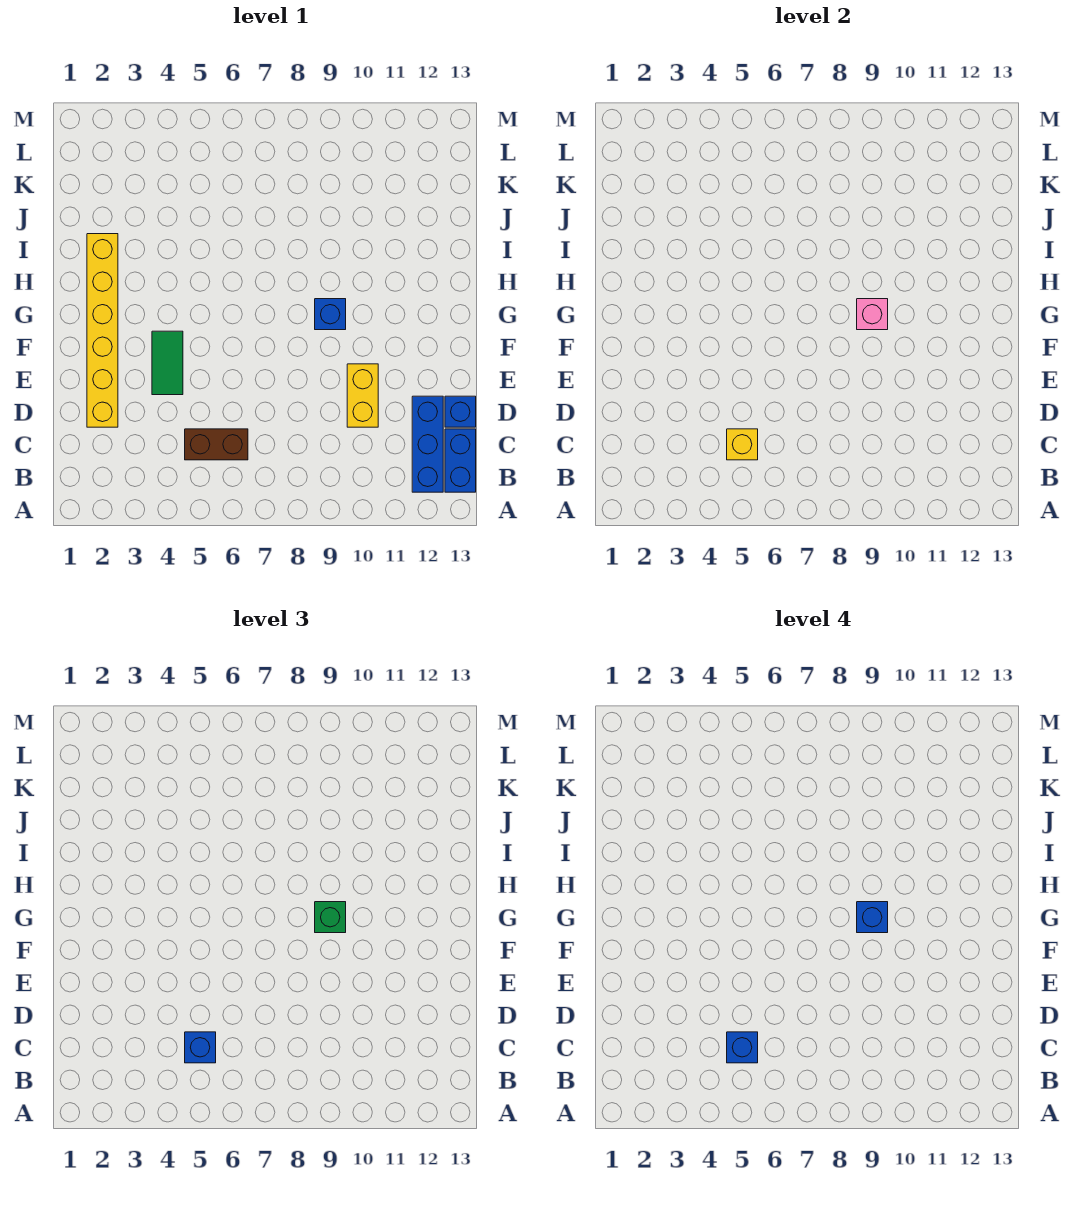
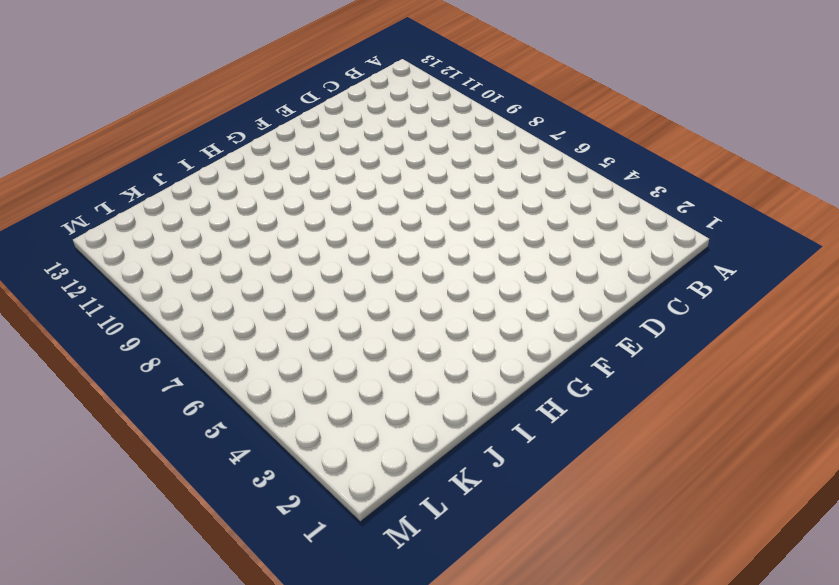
none -> blue brick B12:D12 level 1
none -> blue brick B13:C13 level 1
none -> brown brick C5:C6 level 1

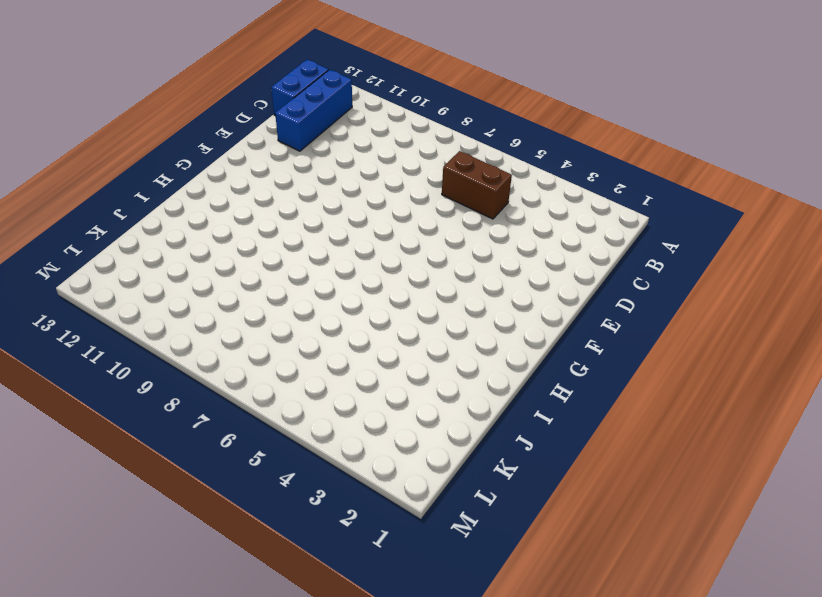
none -> yellow brick D2:I2 level 1
none -> yellow brick D10:E10 level 1
none -> blue brick D13 level 1

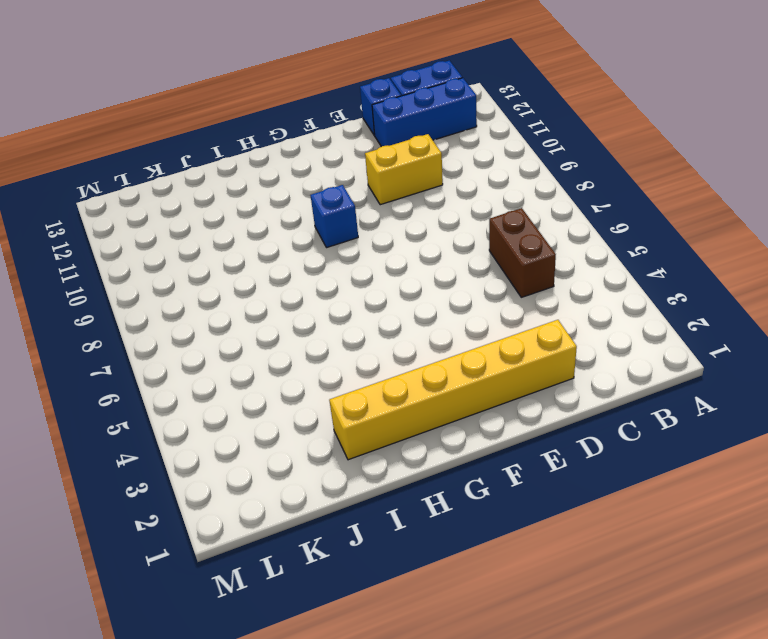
none -> green tile E4:F4 level 1
none -> yellow brick C5 level 2
none -> pink brick G9 level 2

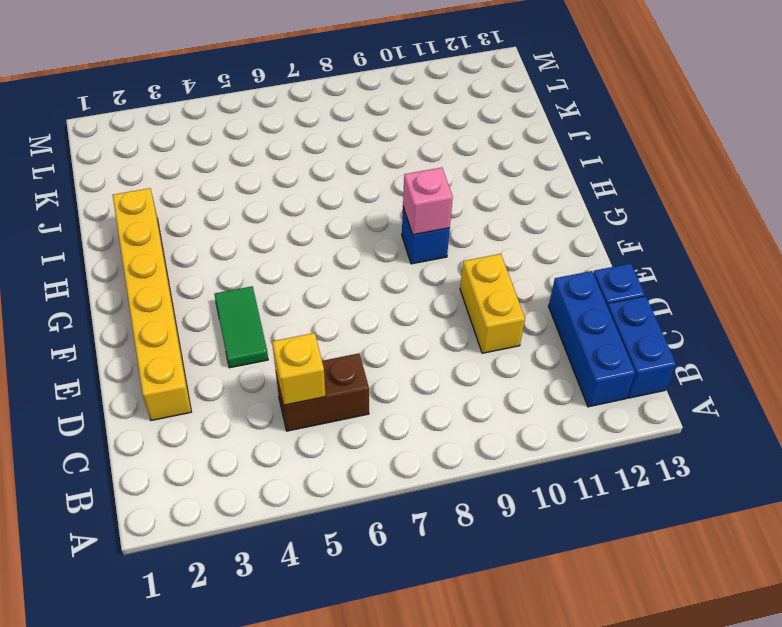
none -> blue brick C5 level 3
none -> green brick G9 level 3
none -> blue brick C5 level 4

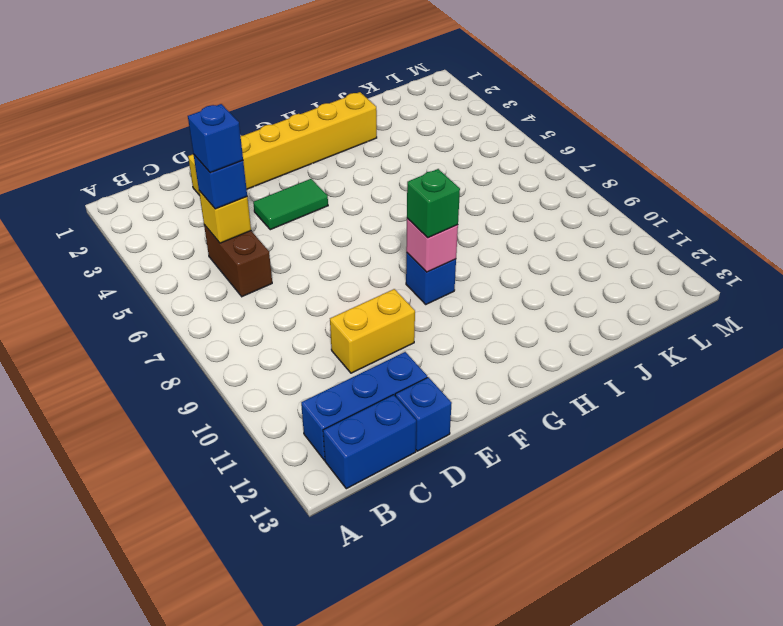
none -> blue brick G9 level 4

